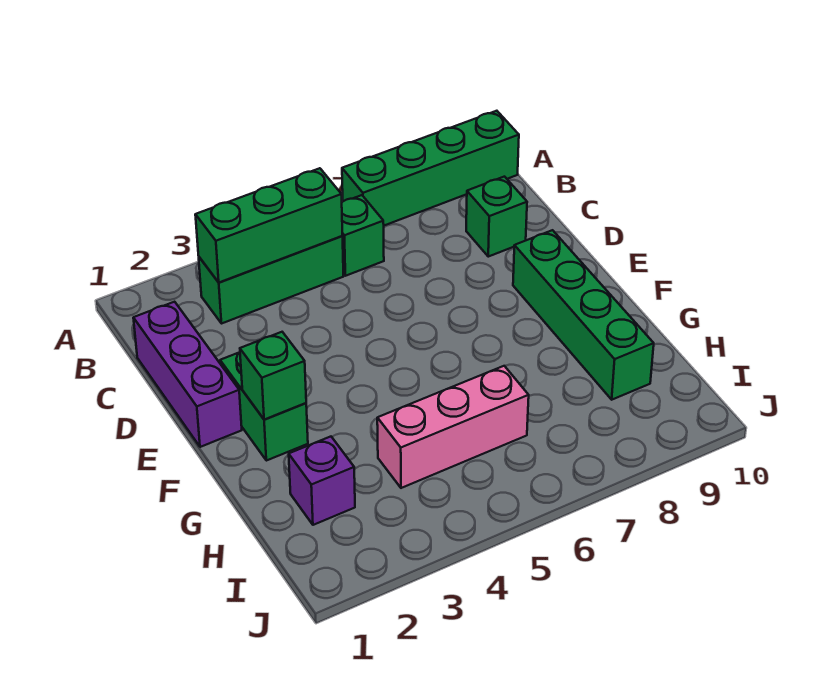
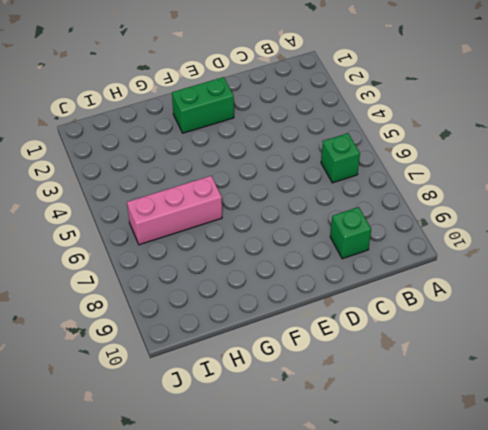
pink brick G6:I6 level 1 -> pink brick H4:H6 level 1
none -> green brick A7:A10 level 1
none -> green brick B3:B5 level 1

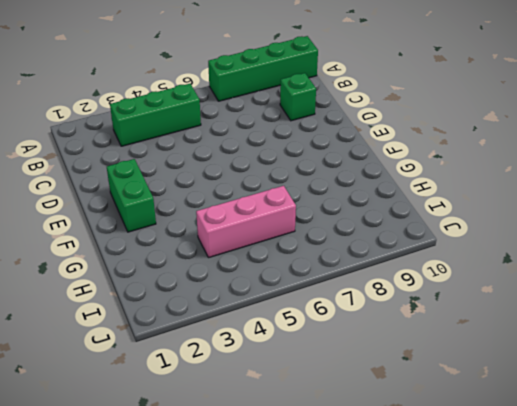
none -> green brick B6 level 1
none -> purple brick C1:E1 level 1

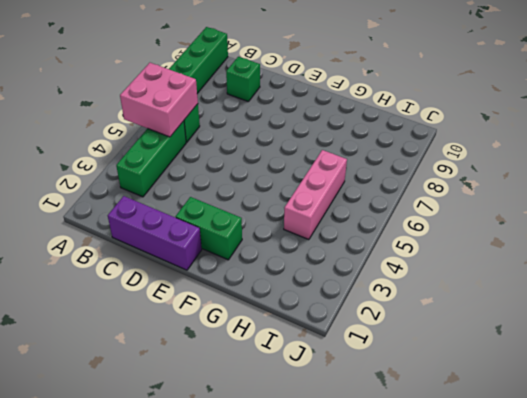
pink brick A5:B6 level 2 -> green brick B3:B5 level 2
none -> green brick E9:H9 level 1
none -> purple brick H2 level 1

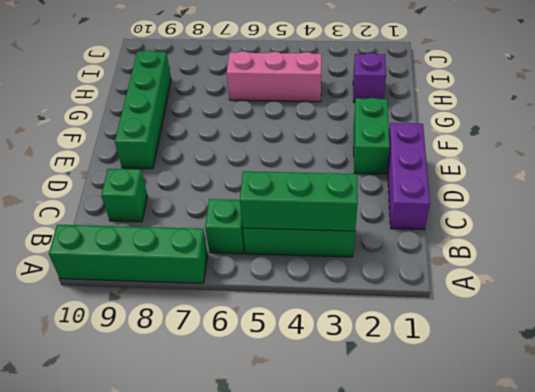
none -> green brick F2 level 2

